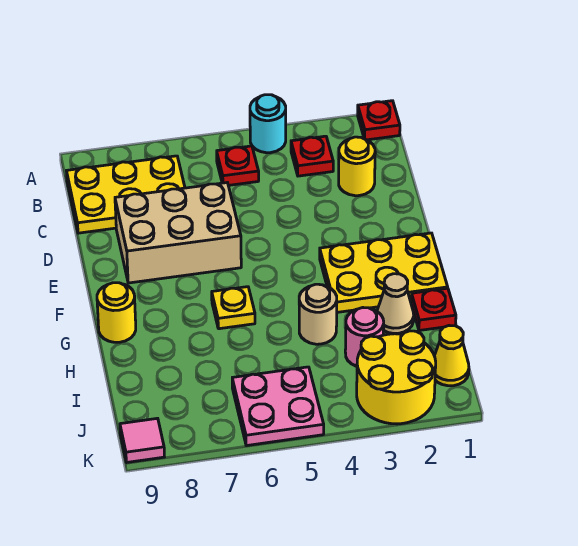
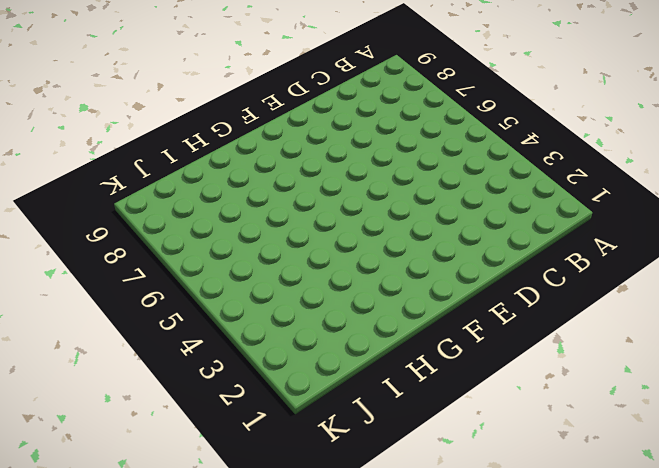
none -> red plate A1 level 1
none -> cyan round brick A4 level 1
none -> red plate B3 level 1

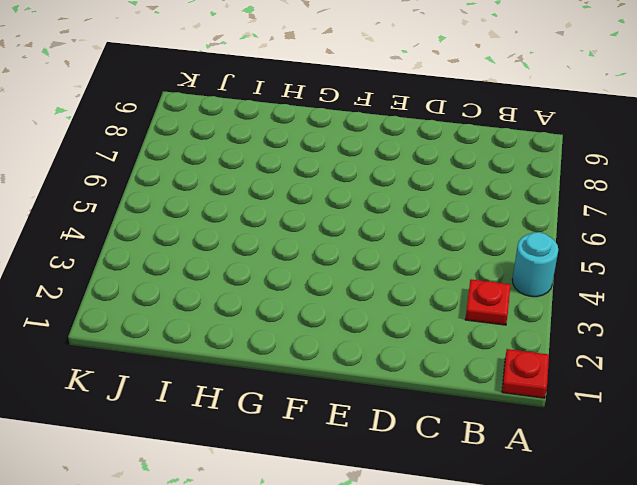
none -> red plate B5 level 1
none -> yellow plate B7:C9 level 1
none -> yellow round brick C2 level 1

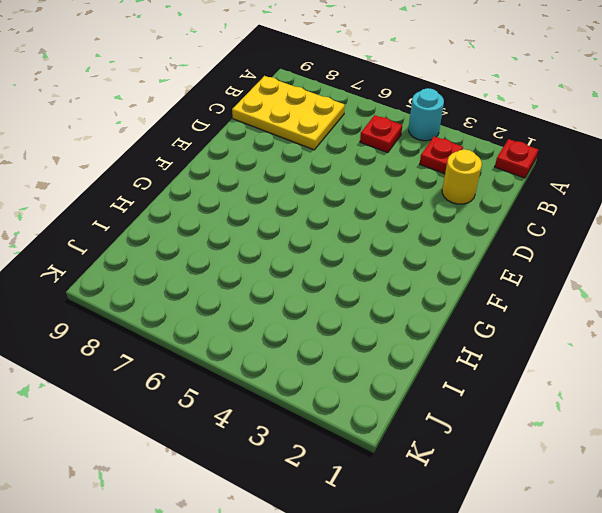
none -> tan brick D6:E8 level 1
none -> yellow plate F1:G3 level 1
none -> yellow plate G6 level 1

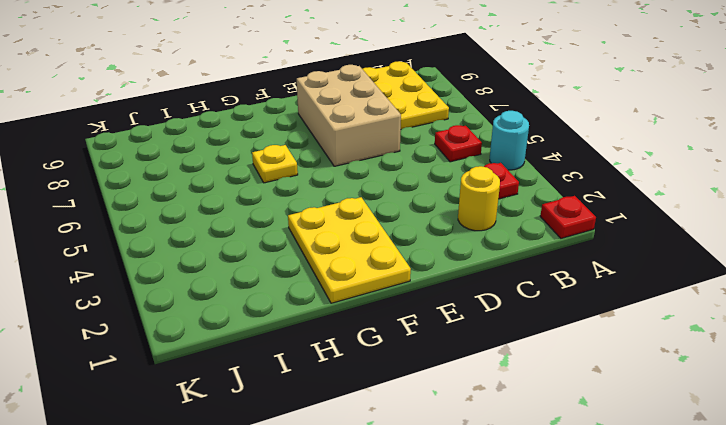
none -> yellow round brick G9 level 1
none -> red plate H1 level 1
none -> tan cone H2 level 1

